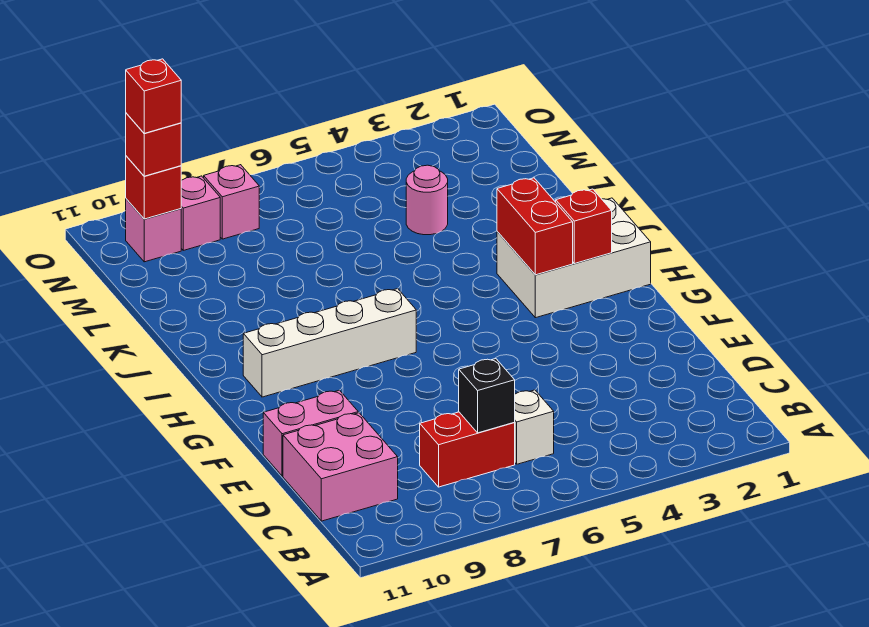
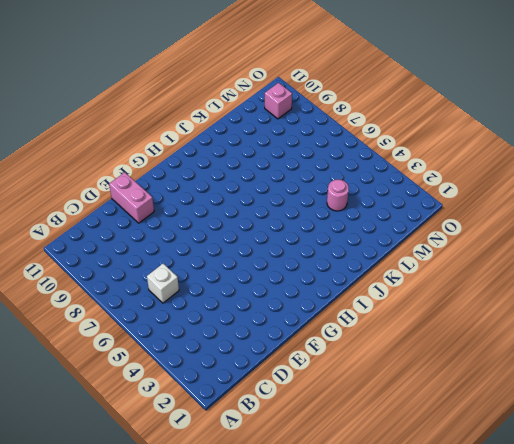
none -> red brick C7:C8 level 1
none -> pink brick C10:D11 level 1
none -> white brick H1:I3 level 1

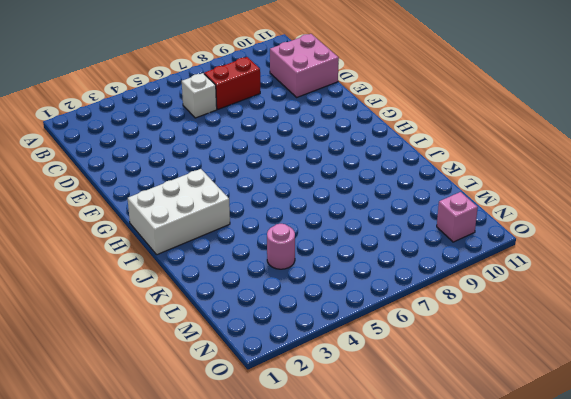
none -> pink brick E10:E11 level 1
none -> white brick H7:H10 level 1
none -> pink brick N8 level 1

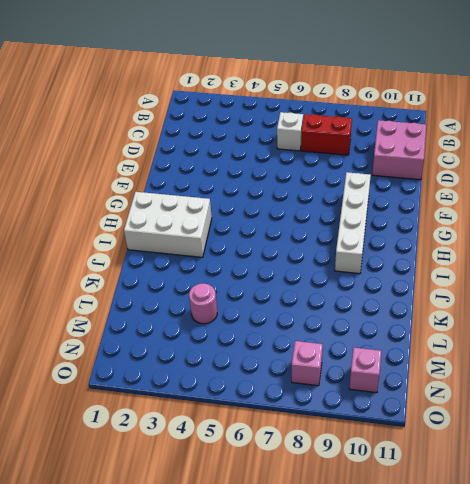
white brick F9:I9 level 1 -> white brick H7:H10 level 1
none -> pink brick E10:E11 level 1
none -> pink brick N9 level 1
none -> black brick C7 level 2

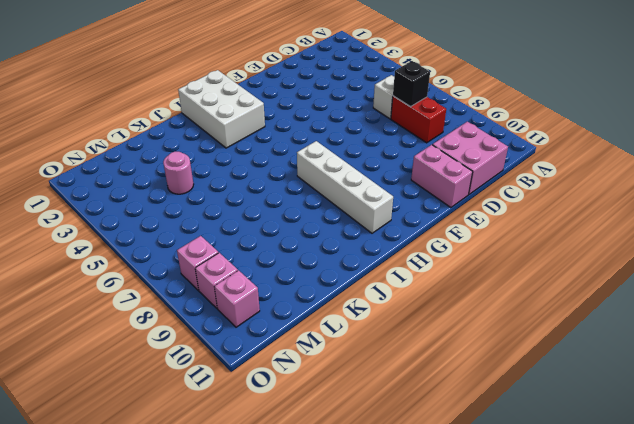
none -> red brick H2 level 2
none -> red brick H3:I3 level 2
none -> red brick N10 level 2

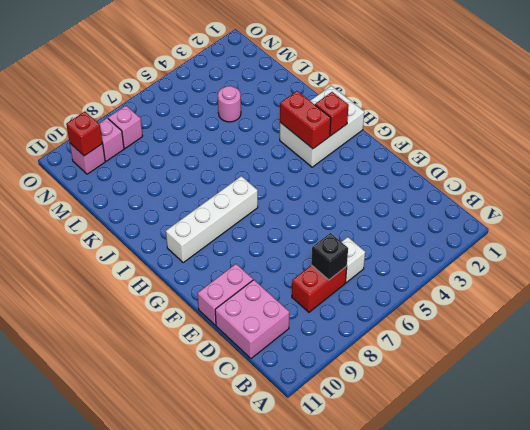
none -> red brick N10 level 3
none -> red brick N10 level 4

